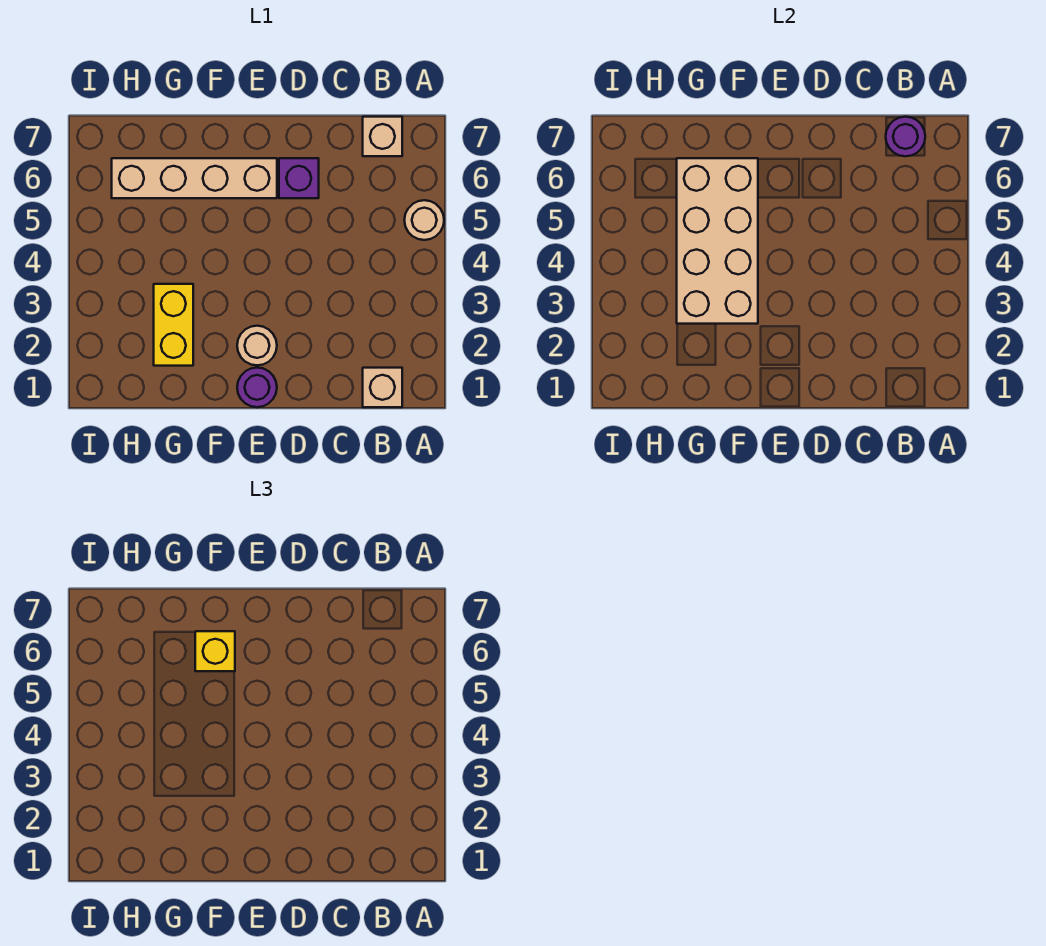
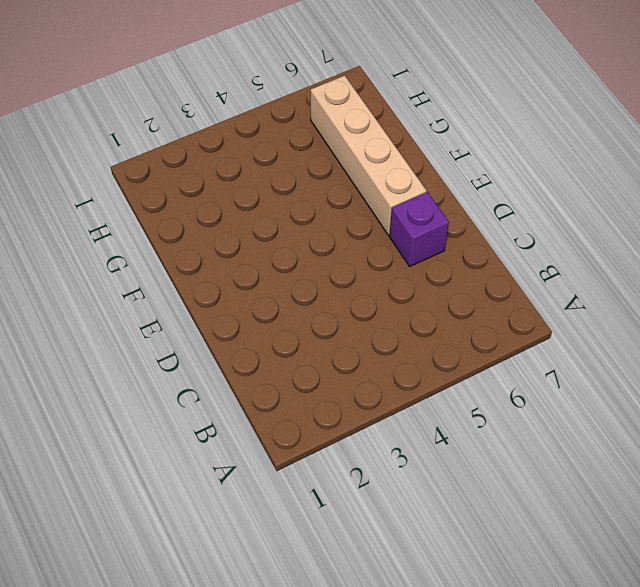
none -> tan round brick A5 level 1
none -> tan brick B1 level 1

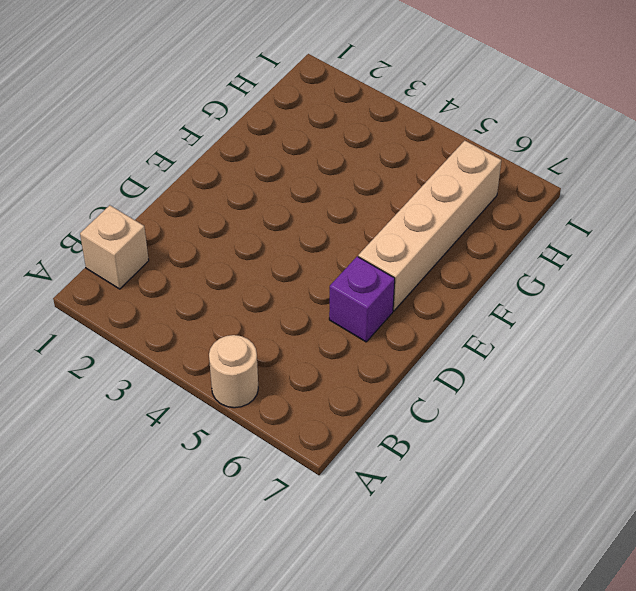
none -> tan brick B7 level 1
none -> purple round brick E1 level 1

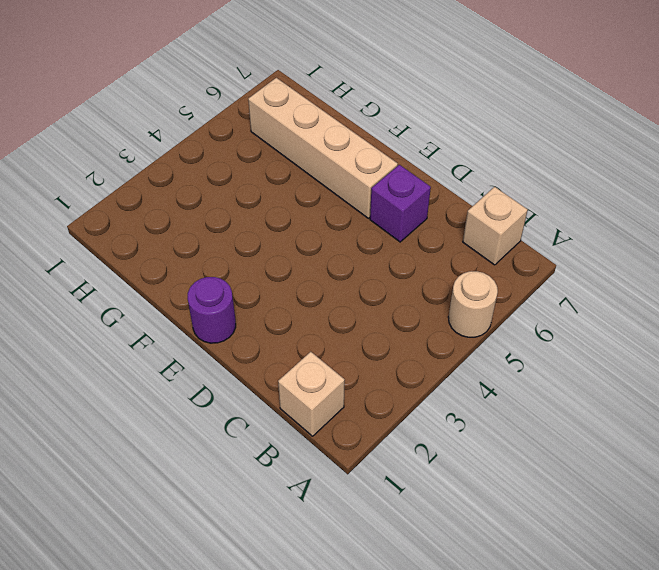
none -> tan round brick E2 level 1
none -> yellow brick G2:G3 level 1

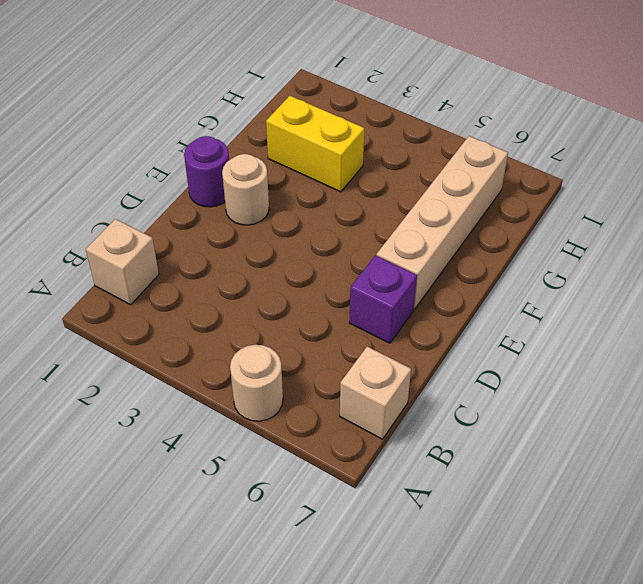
none -> purple round brick B7 level 2
none -> tan brick F3:G6 level 2

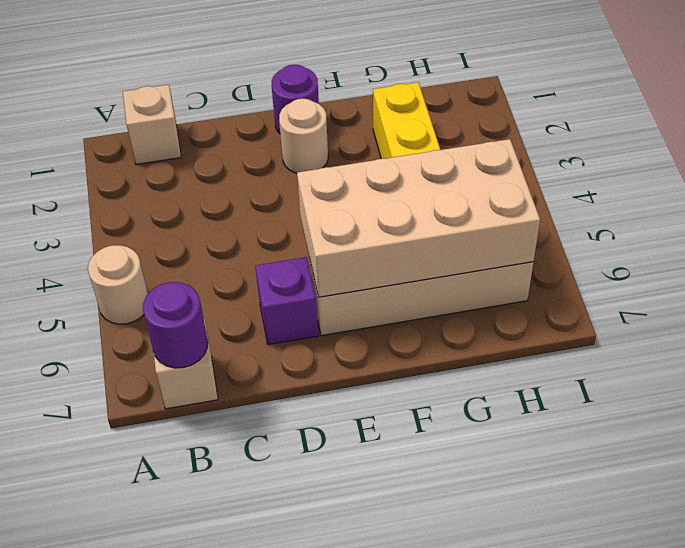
tan brick E5:H6 level 2 -> tan brick F3:G6 level 2
none -> yellow brick F6 level 3

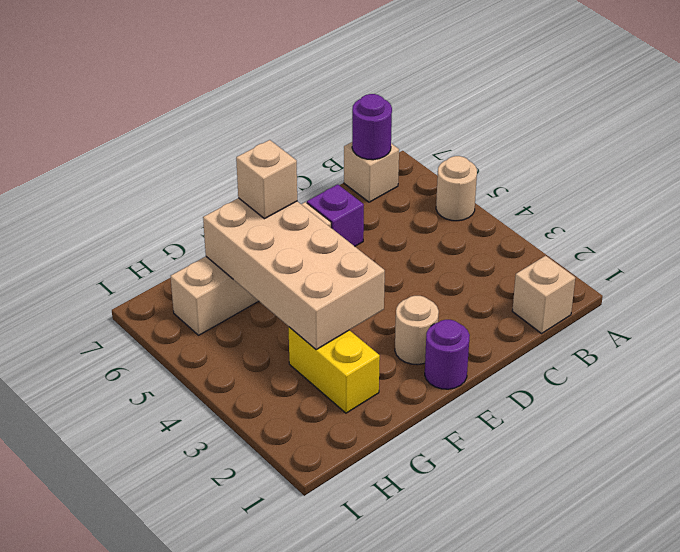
tan brick F6 level 3 -> yellow brick F6 level 3

